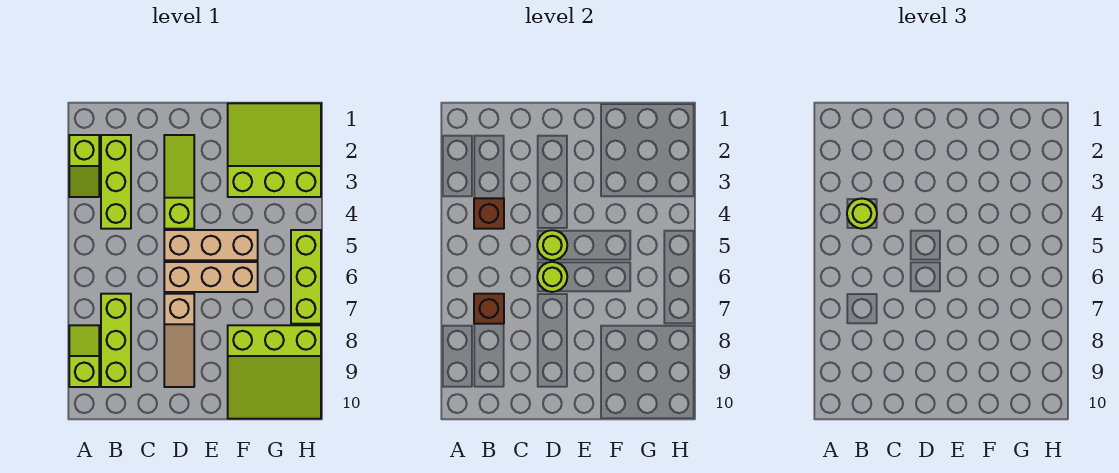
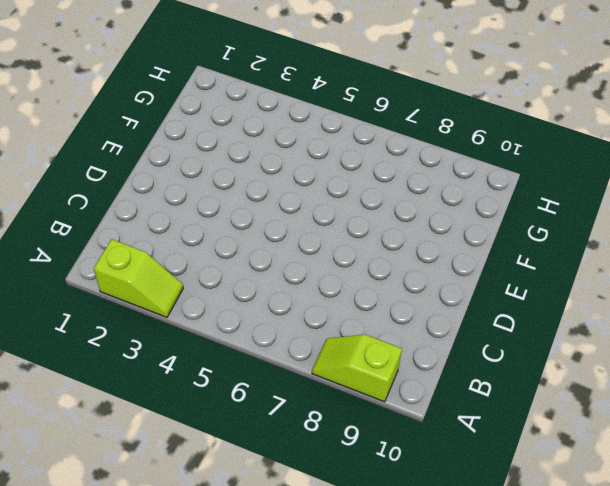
none -> lime brick B2:B4 level 1
none -> lime brick B7:B9 level 1
none -> lime slope D2:D4 level 1 top 4

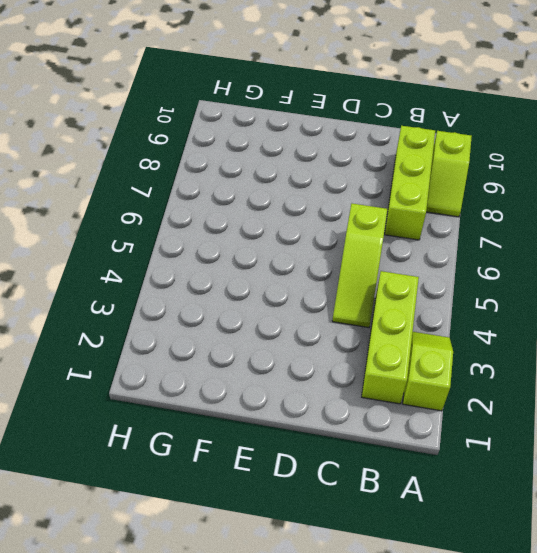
lime slope C4:C6 level 1 top 6 -> lime slope D2:D4 level 1 top 4
none -> tan brick D5:F5 level 1
none -> tan brick D6:F6 level 1
none -> tan slope D7:D9 level 1 top 7

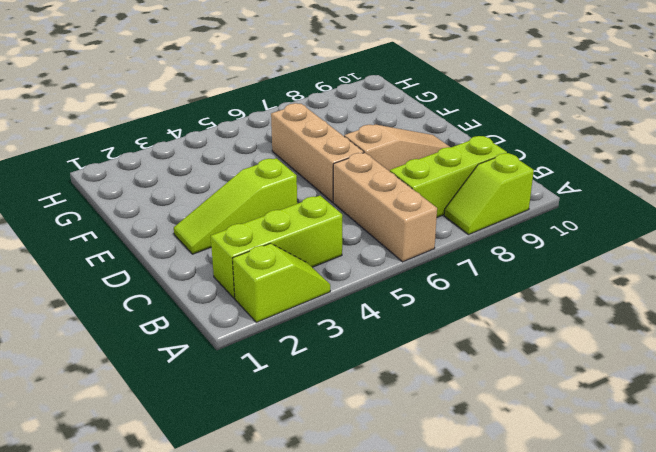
tan brick A6:C6 level 1 -> tan brick D5:F5 level 1
none -> lime slope F1:H3 level 1 top 3
none -> lime slope F8:H10 level 1 top 8
none -> lime brick H5:H7 level 1

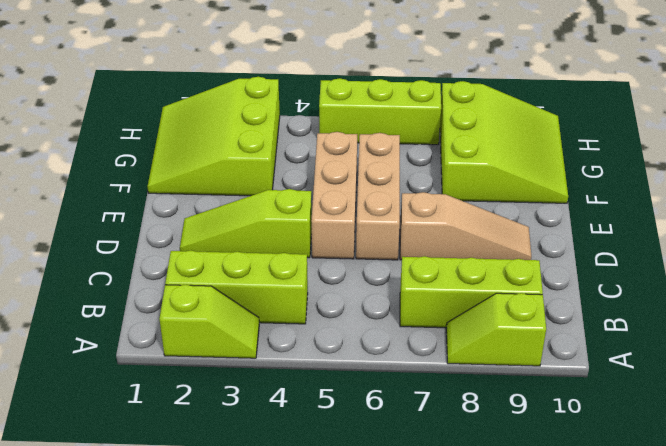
none -> brown brick B4 level 2
none -> brown brick B7 level 2
none -> lime round brick D5 level 2

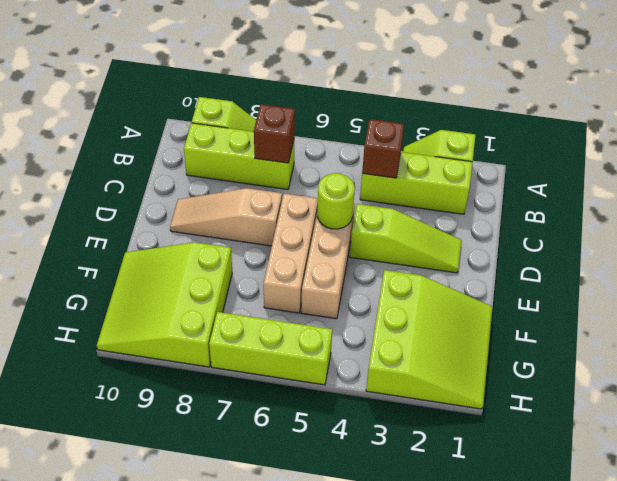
none -> lime round brick D6 level 2
none -> lime round brick B4 level 3

